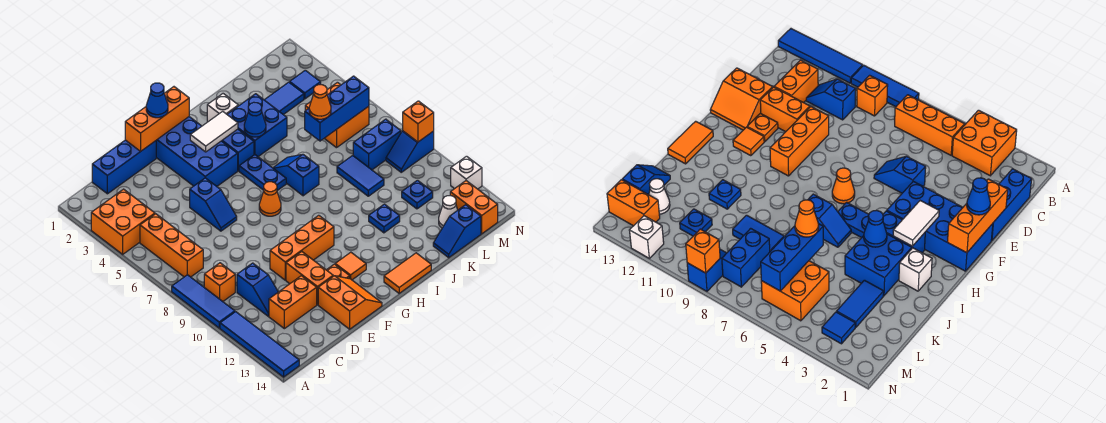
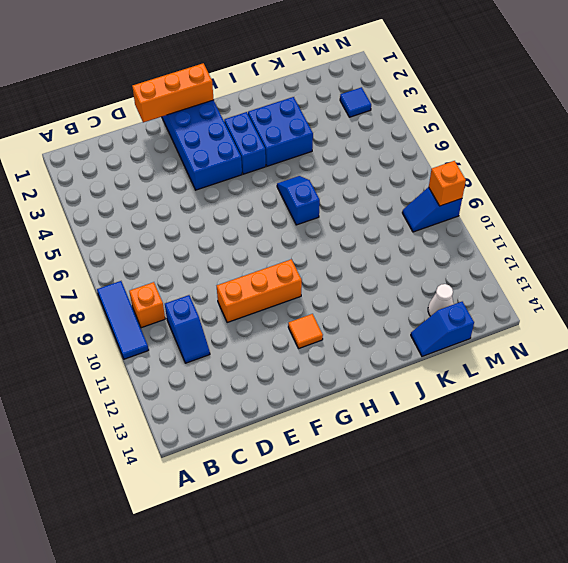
none -> orange brick A3:B4 level 1
none -> blue tile A11:A14 level 1
none -> orange brick B5:B7 level 1
none -> blue brick C1:E1 level 1

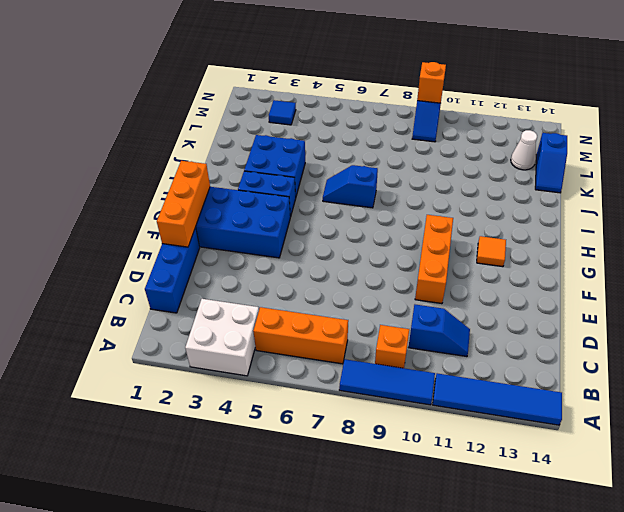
white brick A3:B4 level 1 -> orange brick A3:B4 level 1
none -> orange brick C12:D12 level 1
none -> blue slope E5:E6 level 1 top 5
none -> orange brick E11:E12 level 1
none -> orange slope E13:F14 level 1 top E

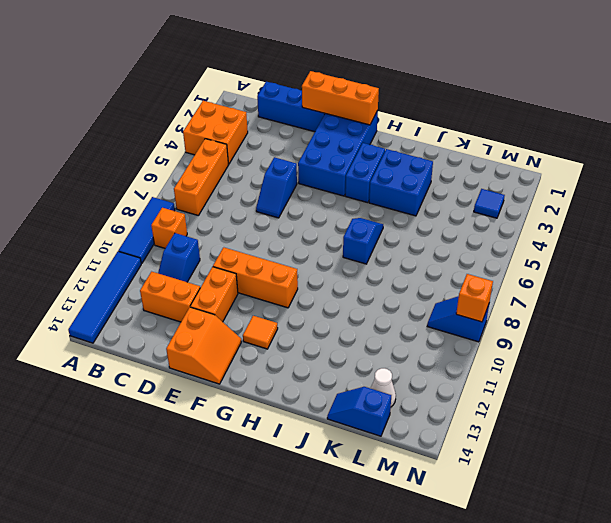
none -> orange plate F12 level 1
none -> orange cone G7 level 1
none -> blue plate H5:H6 level 1
none -> orange tile H14:I14 level 1

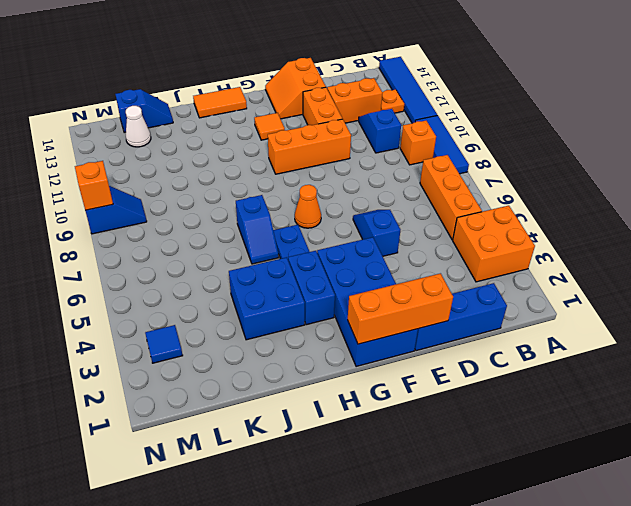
orange plate B12 level 1 -> orange plate F12 level 1
none -> white brick I2 level 1
none -> blue plate J11 level 1
none -> blue tile K3:L3 level 1
none -> blue tile K8:K9 level 1

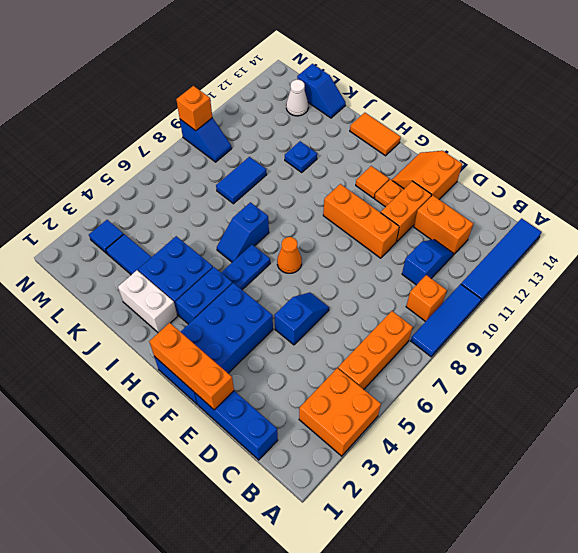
white brick I2:J2 level 1 -> white brick I2 level 1
none -> orange brick L5:M6 level 1
none -> blue brick L8:M8 level 1
none -> blue plate L11 level 1
none -> orange brick M13:M14 level 1

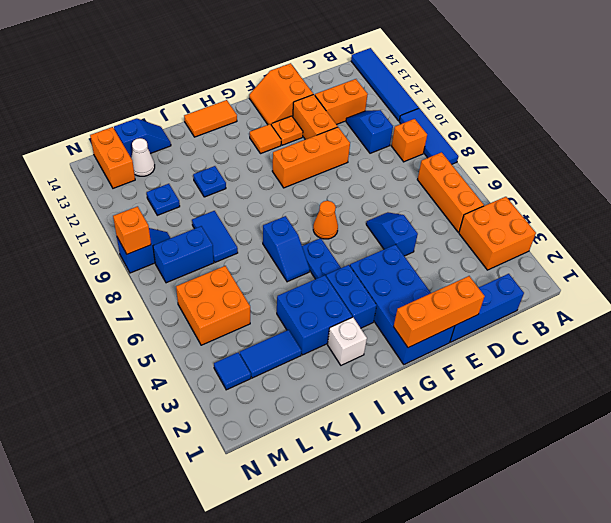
none -> white brick N12 level 1
none -> white tile G3:H3 level 2
none -> blue cone I4 level 2
none -> blue brick K6:M6 level 2

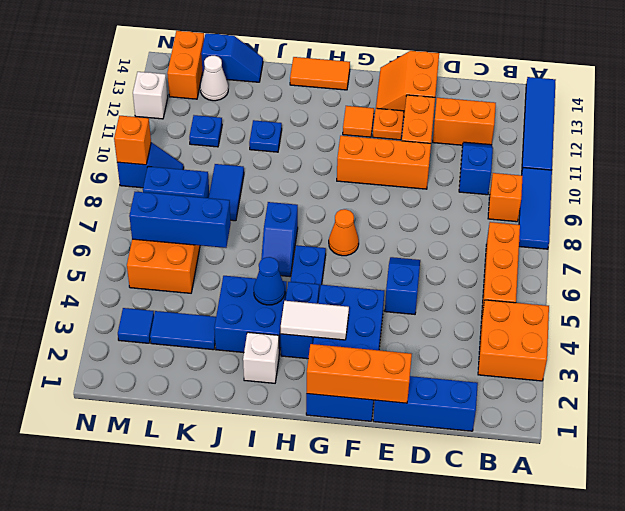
none -> blue cone F1 level 3
none -> orange cone K6 level 3

